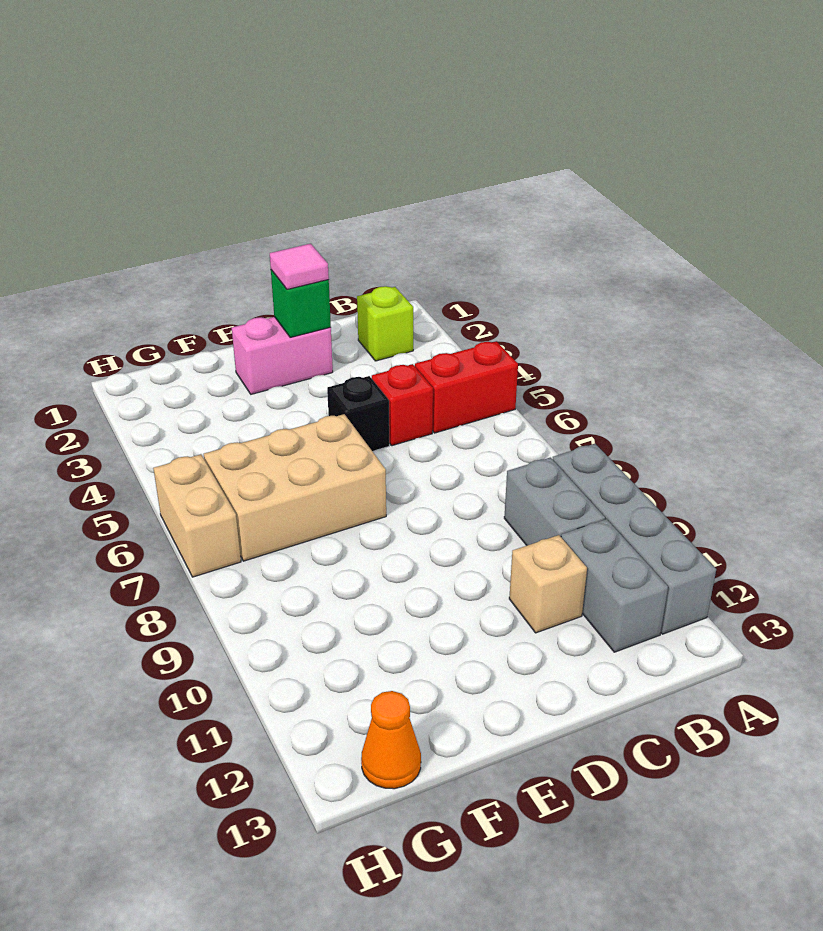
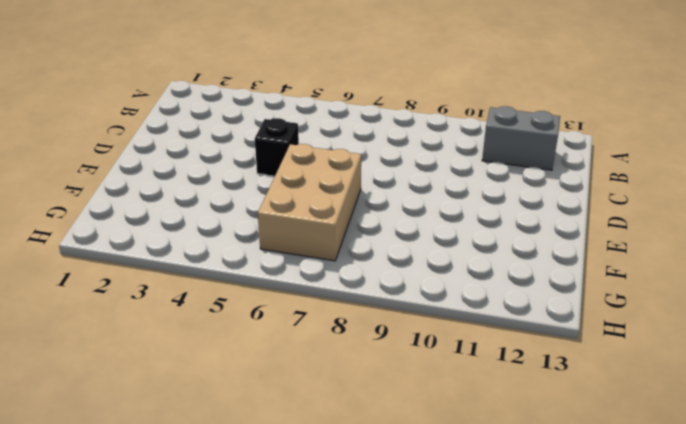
none -> red brick A5:B5 level 1
none -> grey brick A9:A12 level 1
none -> lime brick B2 level 1

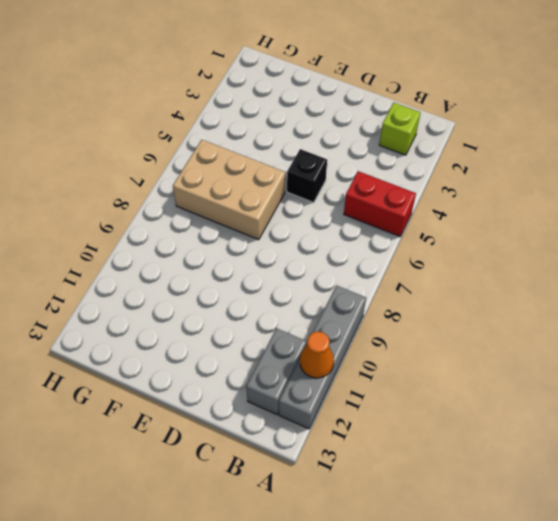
orange cone A11 level 2 -> orange cone G13 level 1
none -> grey brick B9:B10 level 1
none -> red brick C5 level 1
none -> tan brick C11 level 1

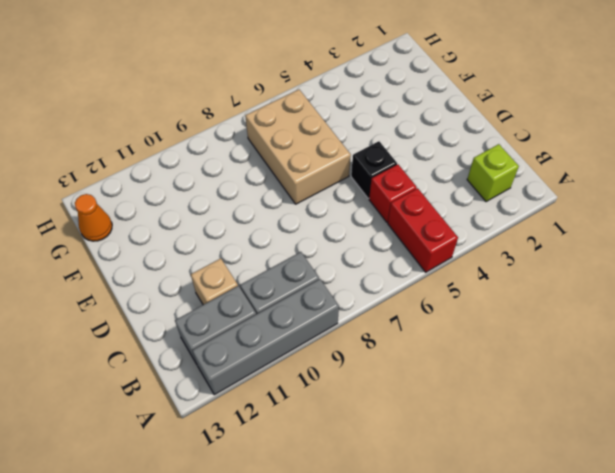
none -> pink brick D2:E2 level 1
none -> tan brick H6:H7 level 1
none -> green brick D2 level 2

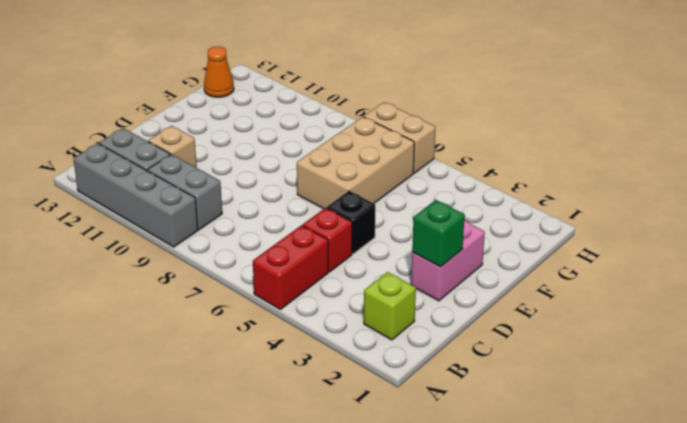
none -> pink tile D2 level 3

